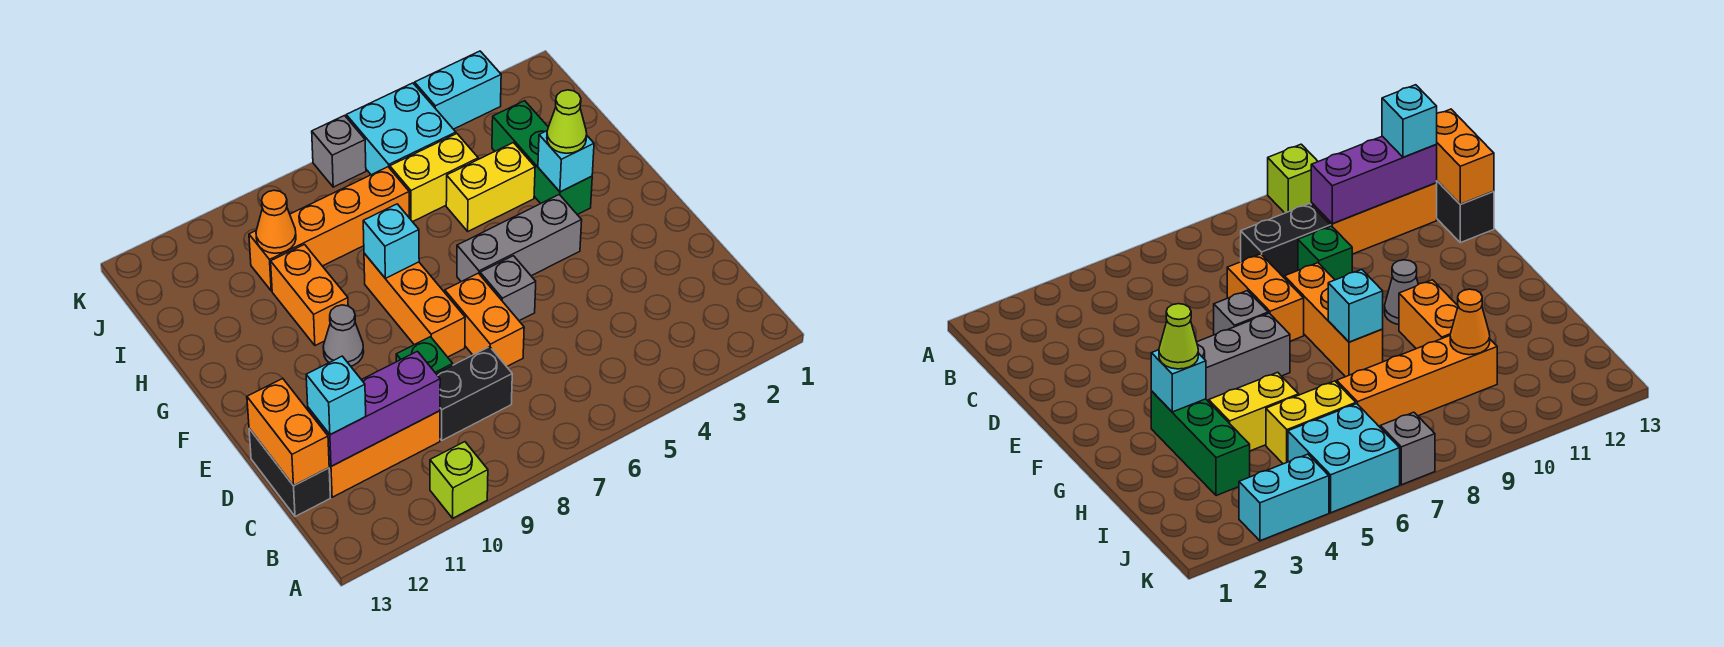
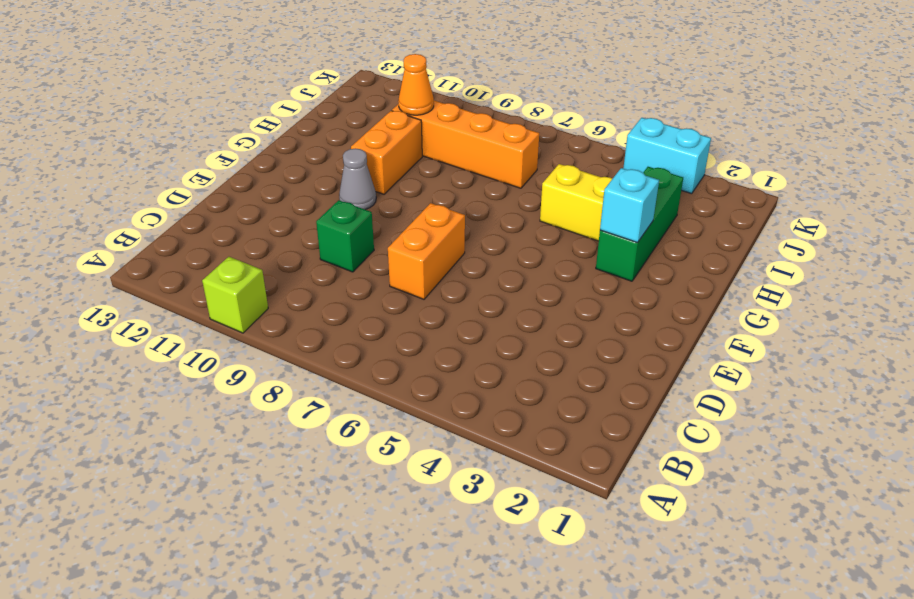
none -> black brick C8:C9 level 1
none -> orange brick C10:C12 level 1
none -> black brick C13:D13 level 1

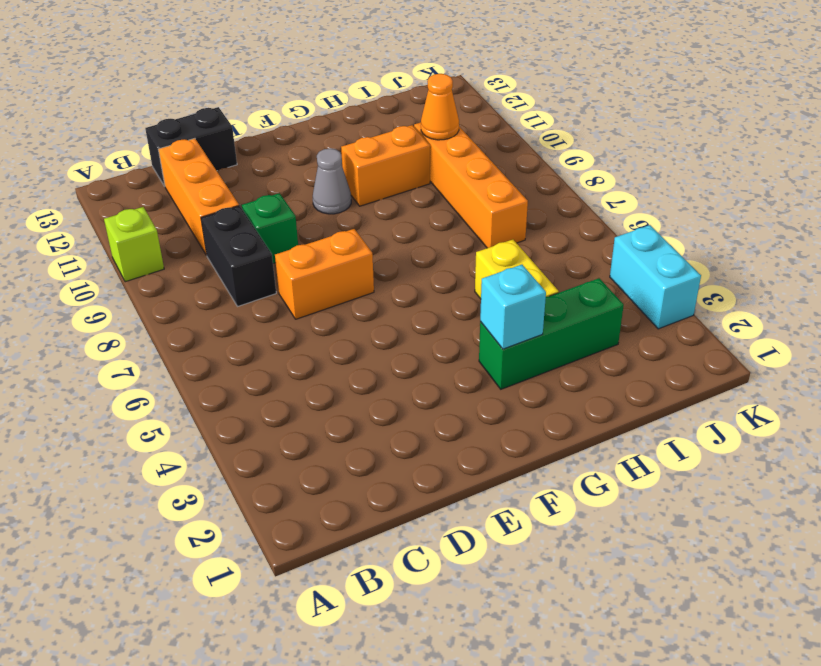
none -> grey brick E6 level 1
none -> orange brick E8:G8 level 1
none -> grey brick F4:F6 level 1

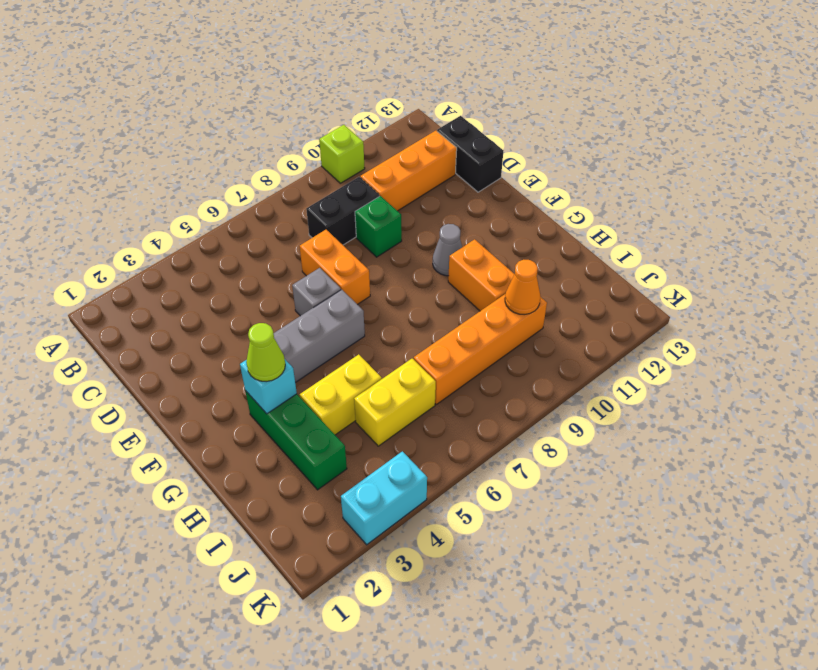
none -> orange brick E8:G8 level 1
none -> cyan brick J5:K6 level 1
none -> grey brick K7 level 1

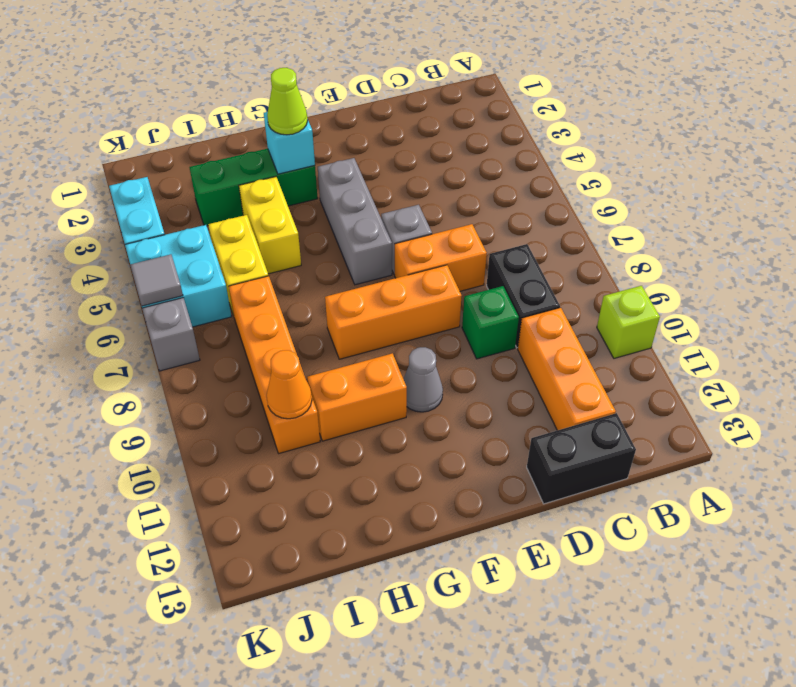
grey tile K6 level 2 -> none
none -> purple brick C10:C12 level 2
none -> orange brick C13:D13 level 2
none -> cyan brick G8 level 2

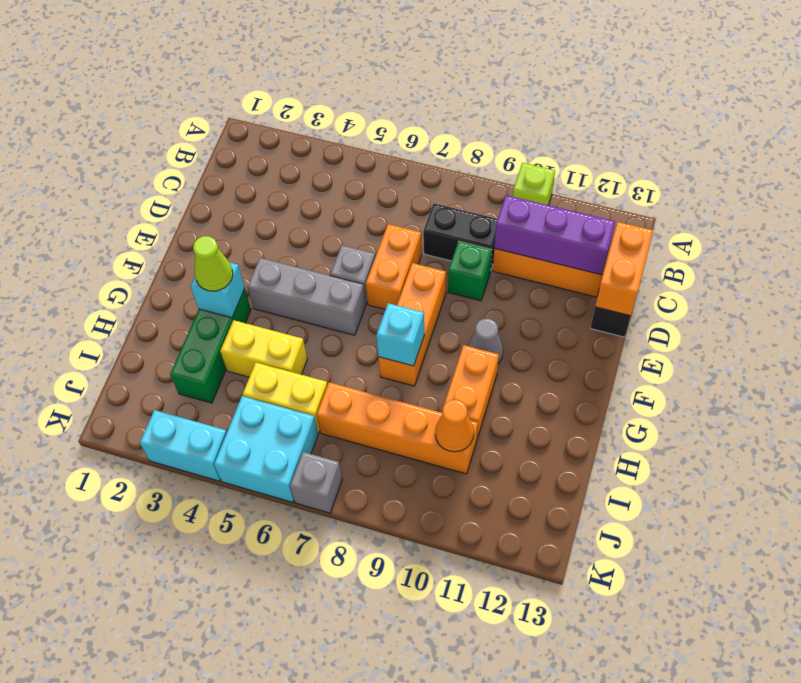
none -> cyan brick C12 level 3

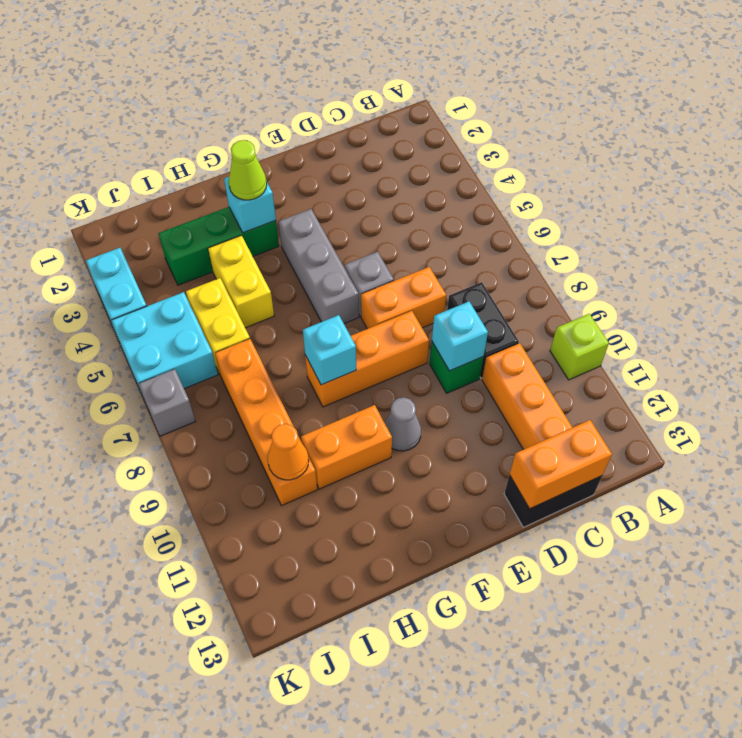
cyan brick D9 level 2 -> cyan brick C12 level 3
none -> purple brick C10:C12 level 2

